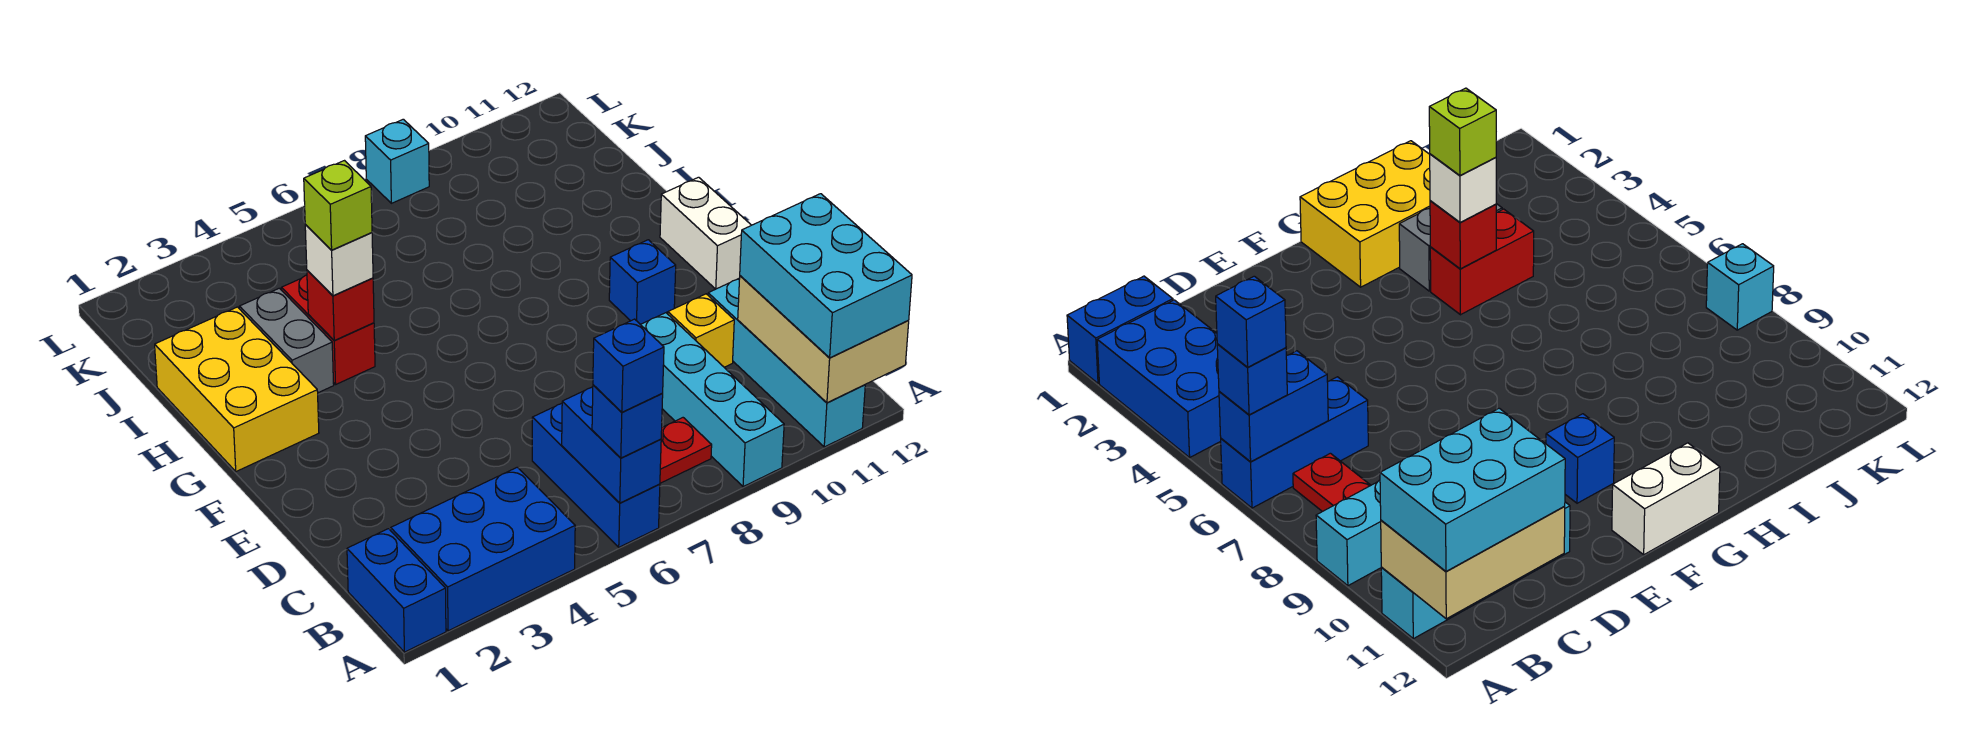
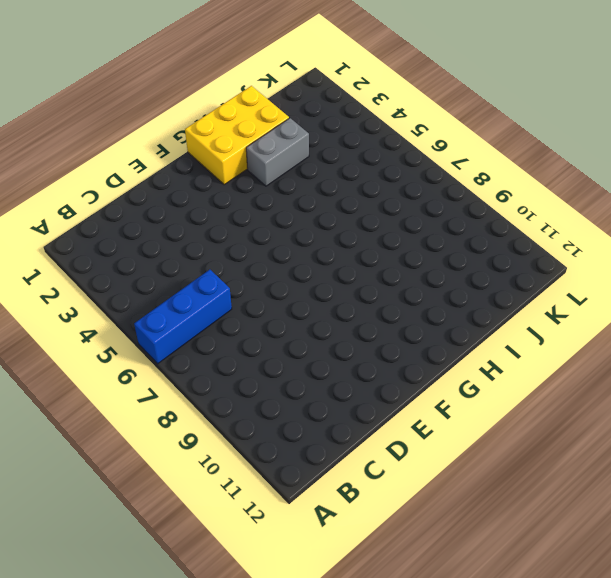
none -> blue brick A1:B1 level 1
none -> blue brick A2:B4 level 1
none -> cyan brick A9:D9 level 1

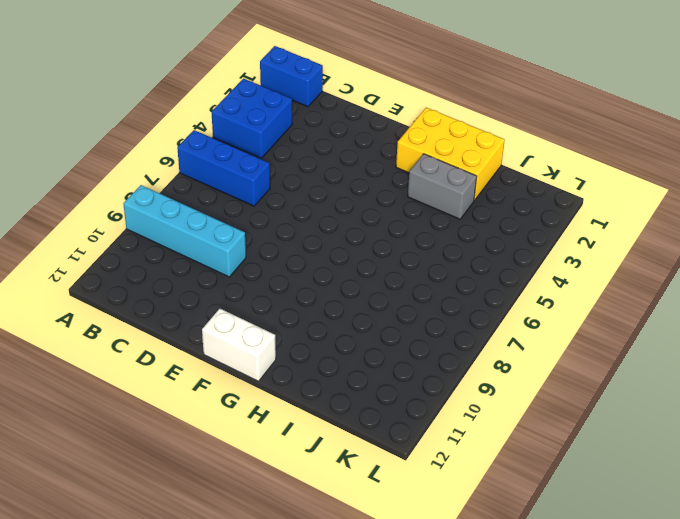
blue brick A3:B4 level 1 -> blue brick A2:B4 level 1
none -> cyan brick A11:D11 level 1
none -> red plate B7:B8 level 1
none -> yellow brick D10 level 1

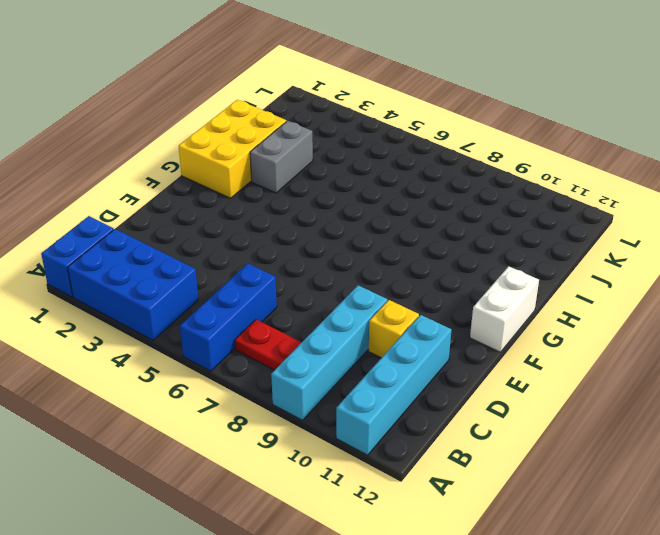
none -> blue brick F10 level 1
none -> red brick H4:I4 level 1
none -> cyan brick L8 level 1

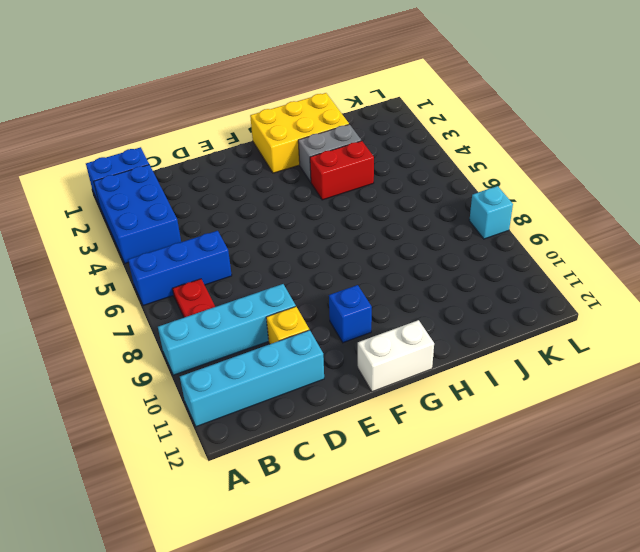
none -> blue brick A6:B6 level 2
none -> tan brick A11:C12 level 2
none -> red brick H4 level 2

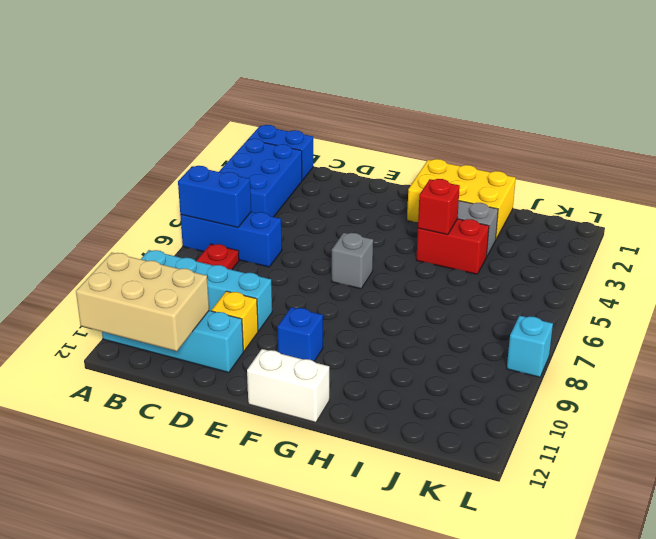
grey brick F6 level 1 -> none
none -> blue brick A6 level 3
none -> cyan brick A11:C12 level 3
none -> white brick H4 level 3

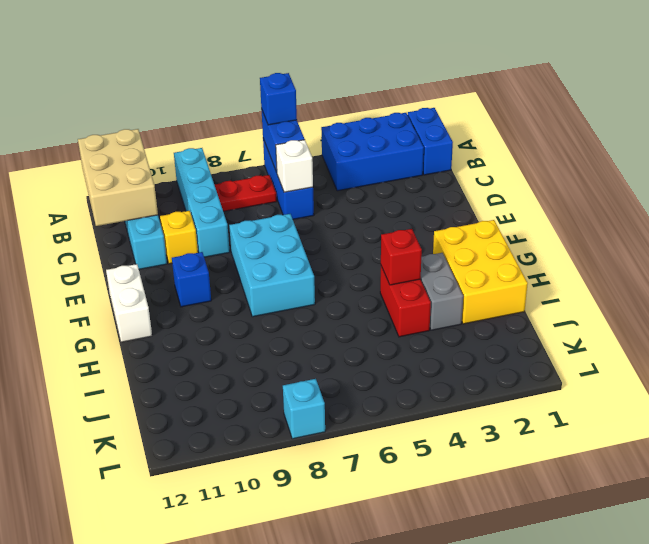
white brick C6 level 2 -> white brick H4 level 3
cyan brick E7:G8 level 1 -> cyan brick A11:C12 level 3
none -> blue brick A6 level 4
none -> lime brick H4 level 4

